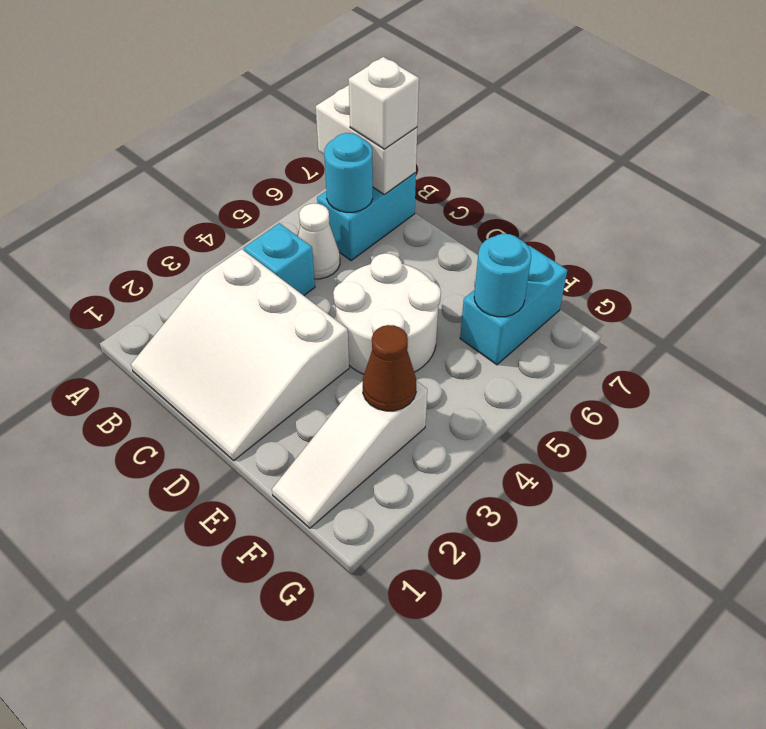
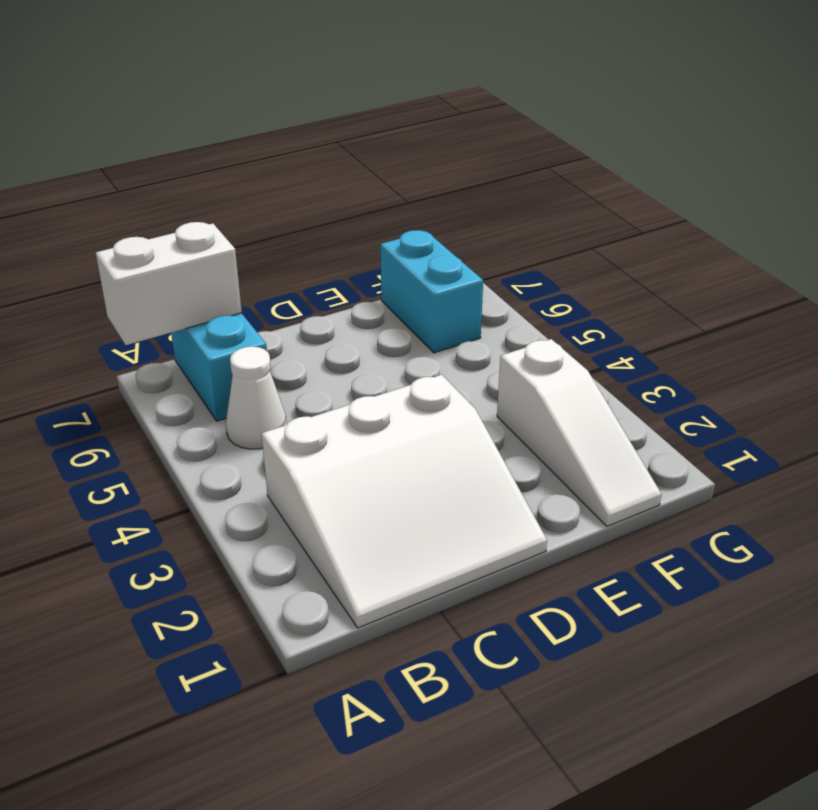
none -> cyan brick B4 level 1
none -> white round brick D4:E5 level 1
none -> cyan round brick B6 level 2

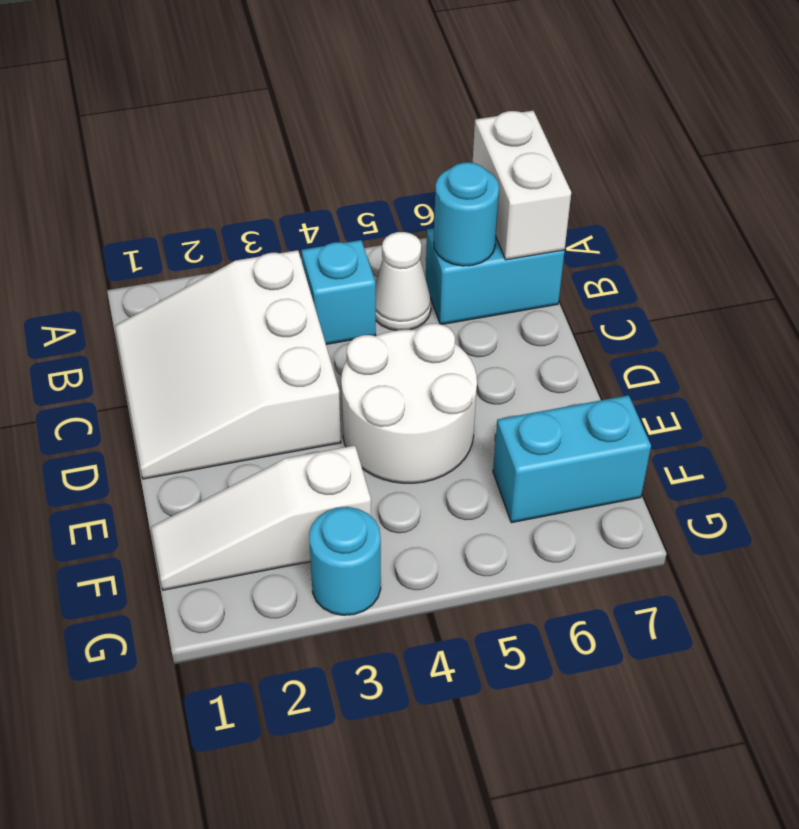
cyan round brick G3 level 1 -> cyan round brick F6 level 2
none -> brown cone F3 level 2
none -> white brick B7 level 3

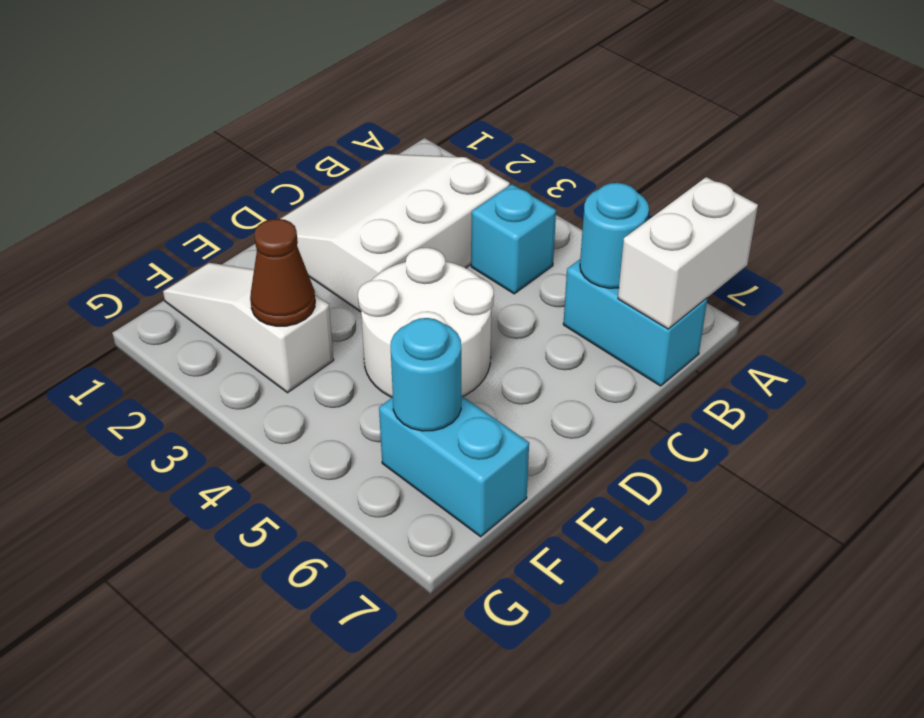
none -> white cone B5 level 1
none -> white brick B7 level 3

